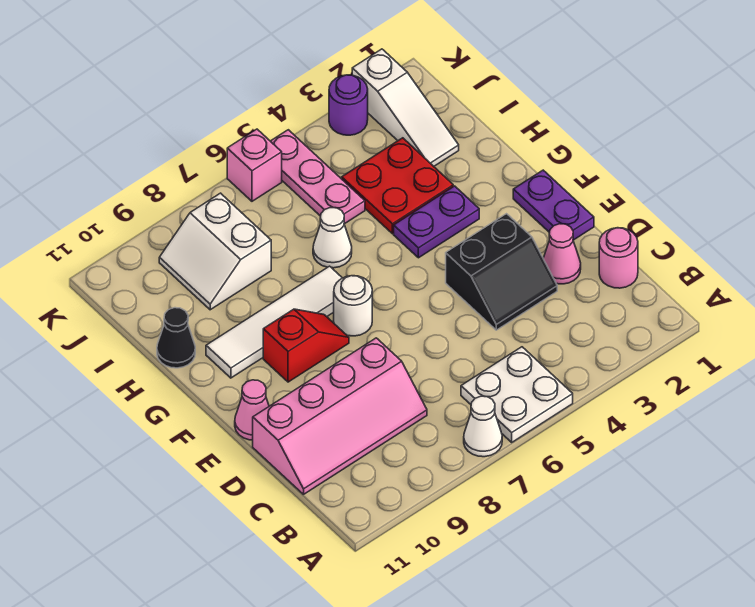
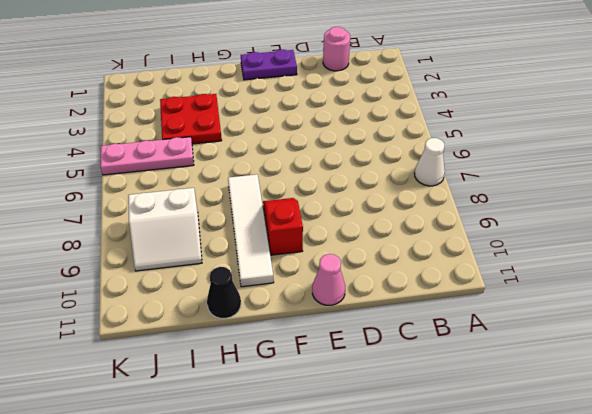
none -> white plate A5:B6 level 1
none -> pink slope C8:D11 level 1 top D
none -> pink cone D2 level 1

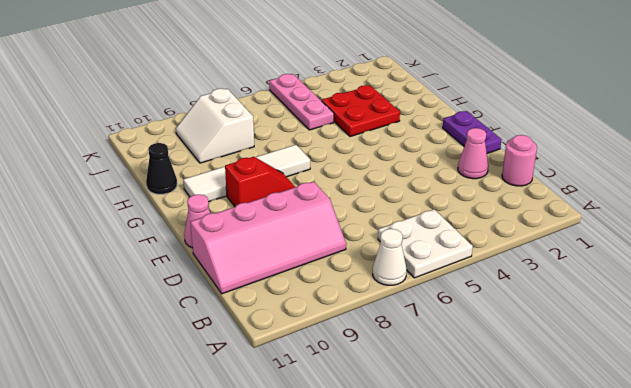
none -> black slope D3:E4 level 1 top E
none -> white round brick F7 level 1
none -> purple plate G3:G4 level 1

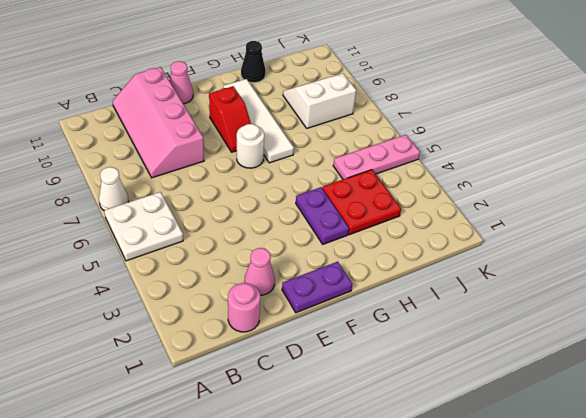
none -> black slope D3:E4 level 1 top E
none -> white cone H6 level 1
none -> white slope I2:K2 level 1 top K

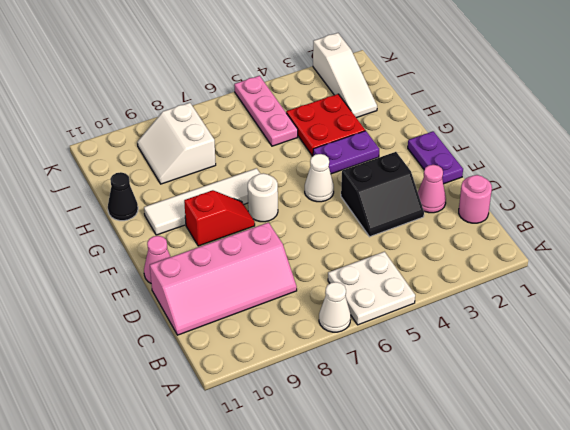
white cone F5 level 1 -> white cone H6 level 1
none -> purple round brick K3 level 1
none -> pink brick K6 level 1

